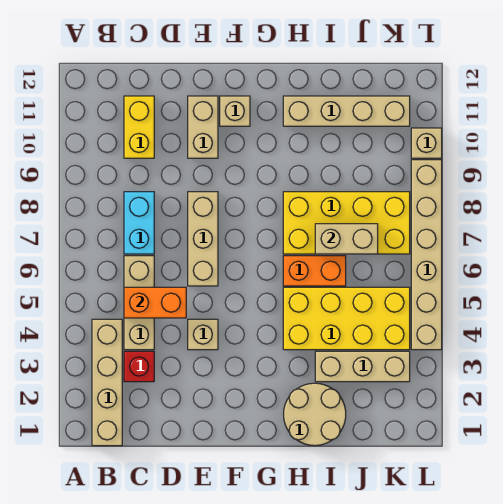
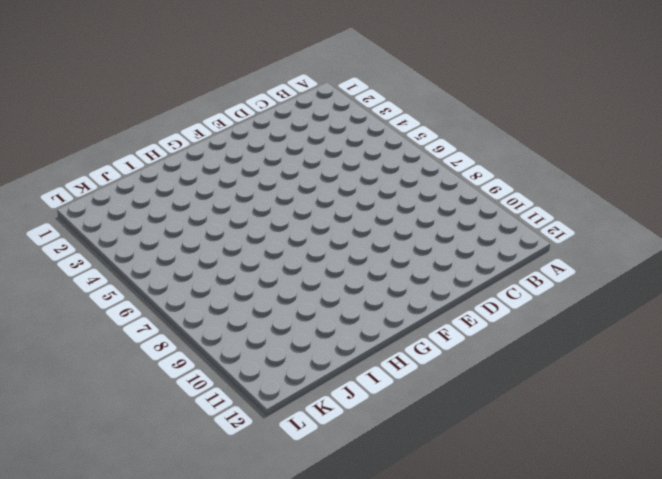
none -> tan brick B1:B4 level 1
none -> red brick C3 level 1
none -> tan brick C4:C6 level 1

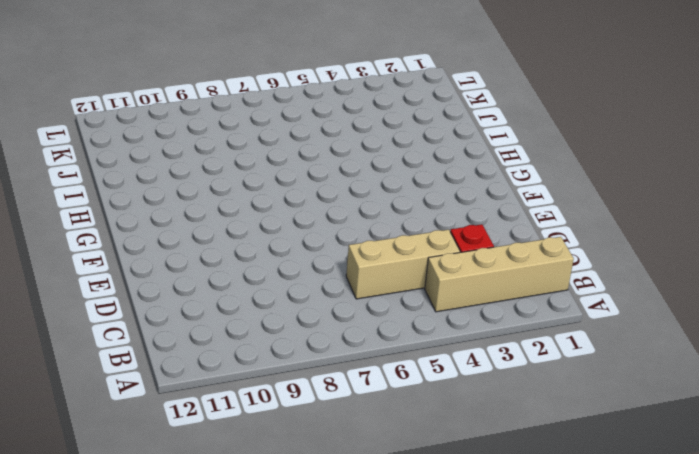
none -> cyan brick C7:C8 level 1
none -> yellow brick C10:C11 level 1
none -> tan brick E4 level 1

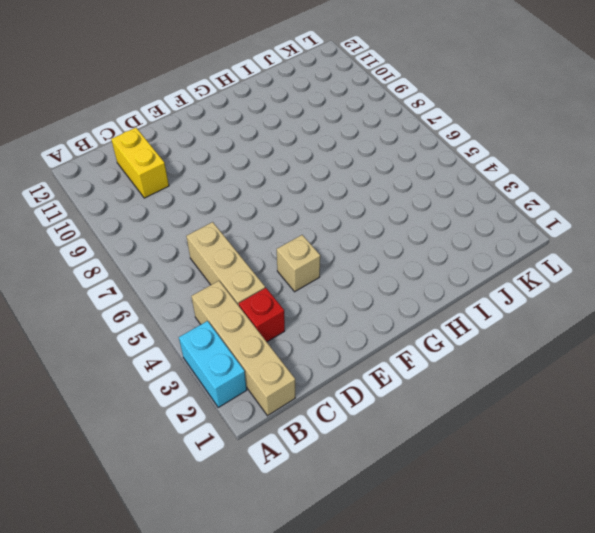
cyan brick A2:A3 level 1 -> cyan brick C7:C8 level 1
none -> tan brick E6:E8 level 1
none -> tan brick E10:E11 level 1
none -> tan brick F11 level 1

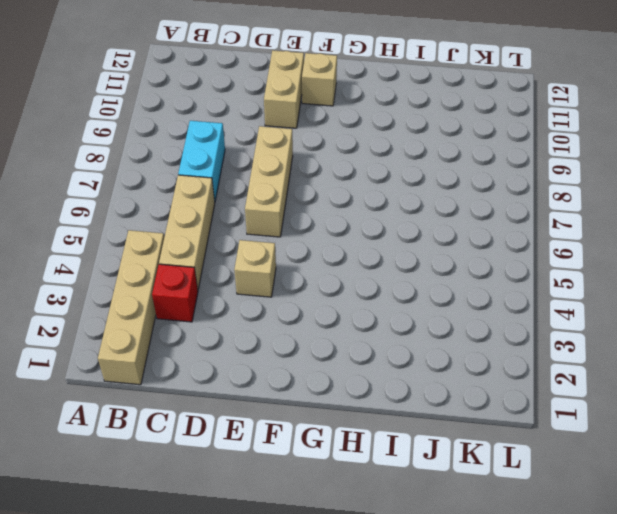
none -> yellow brick C10:C11 level 1
none -> tan round brick H1:I2 level 1
none -> yellow brick H4:K5 level 1

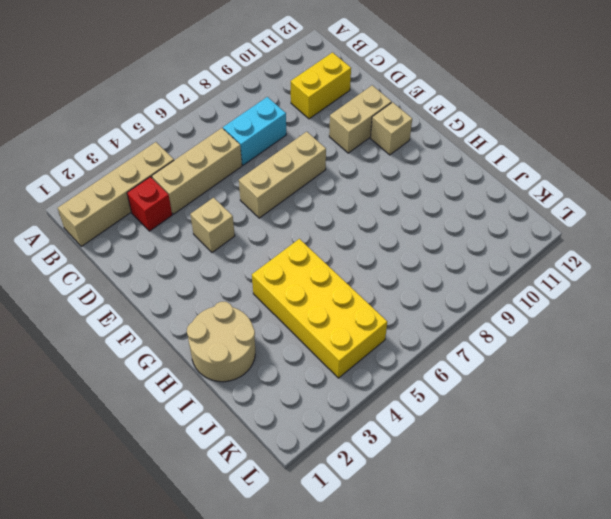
none -> orange brick H6:I6 level 1
none -> yellow brick H7:K8 level 1
none -> tan brick H11:K11 level 1

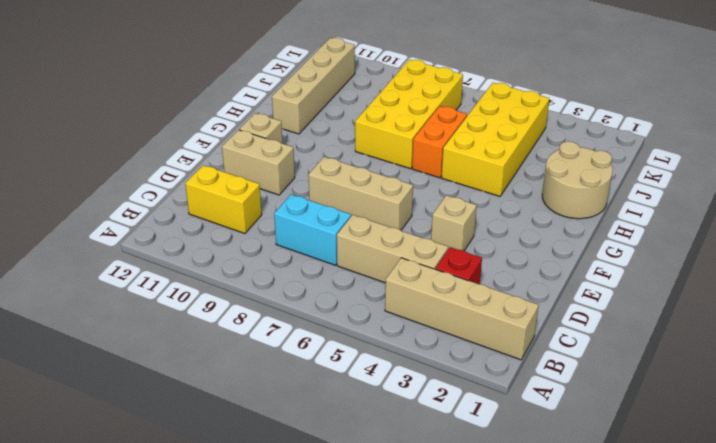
none -> tan brick I3:K3 level 1
none -> tan brick L4:L9 level 1
none -> tan brick L10 level 1

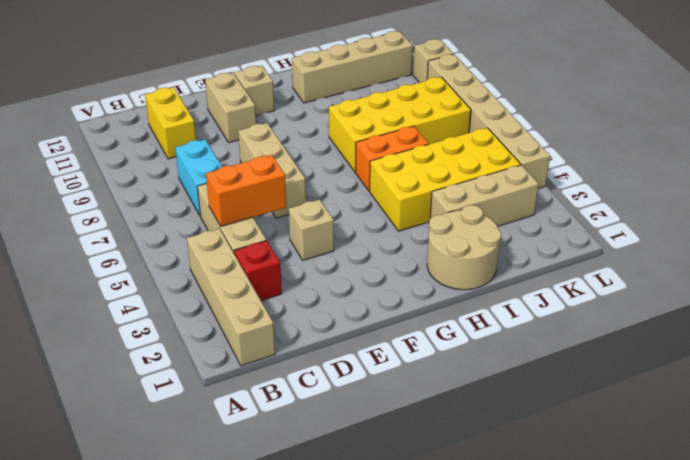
none -> tan brick I7:J7 level 2

